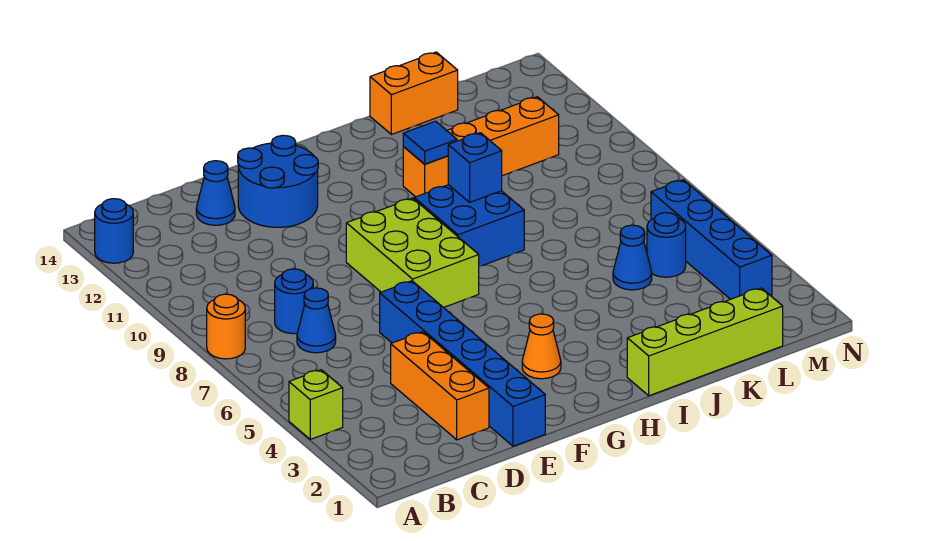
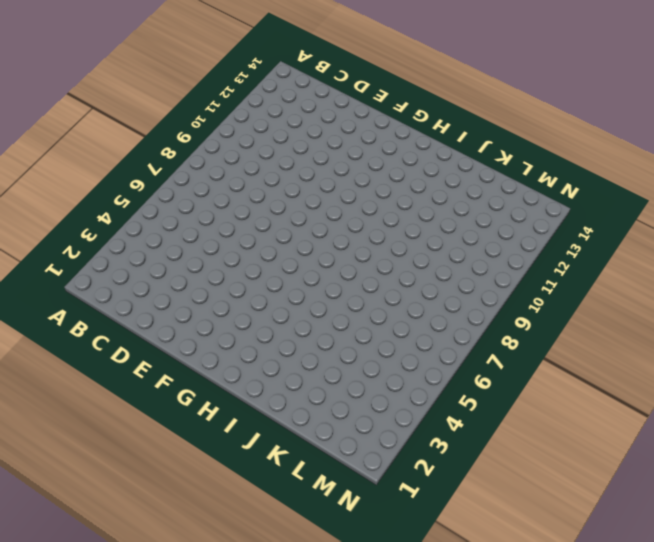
none -> lime brick A4 level 1
none -> orange round brick A8 level 1
none -> blue round brick A13 level 1

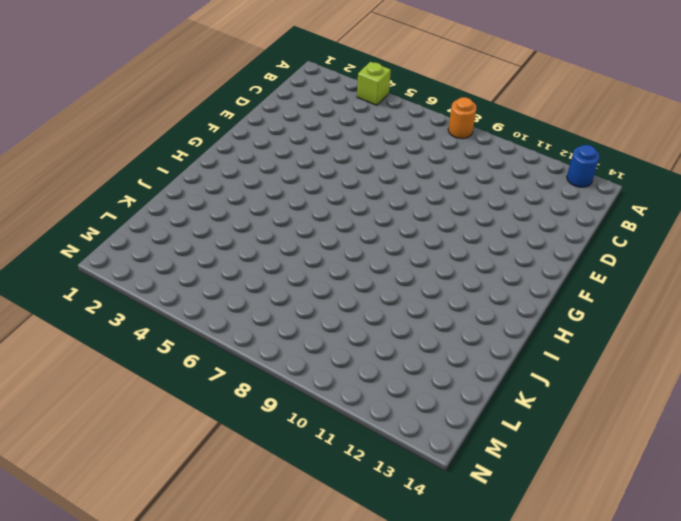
none -> blue cone C7 level 1
none -> blue round brick C8 level 1
none -> orange brick D2:D4 level 1

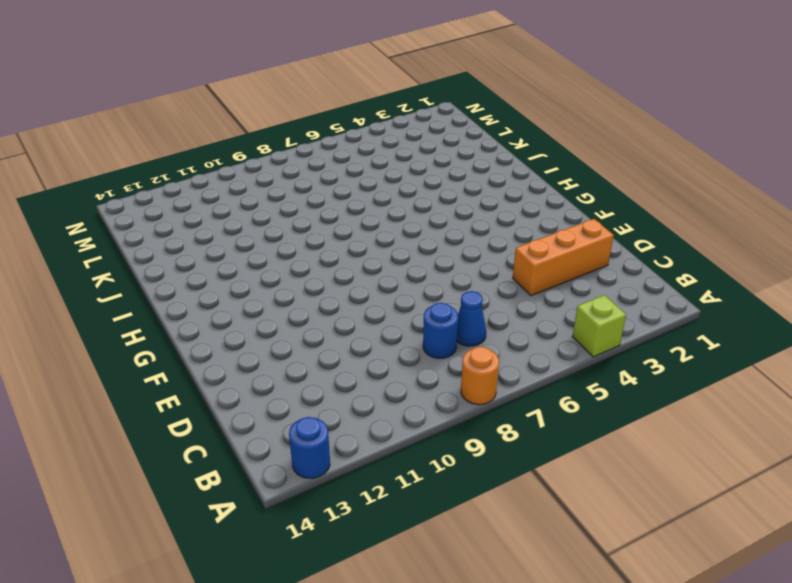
none -> blue cone D13 level 1
none -> blue brick E1:E6 level 1
none -> blue round brick E12:F13 level 1

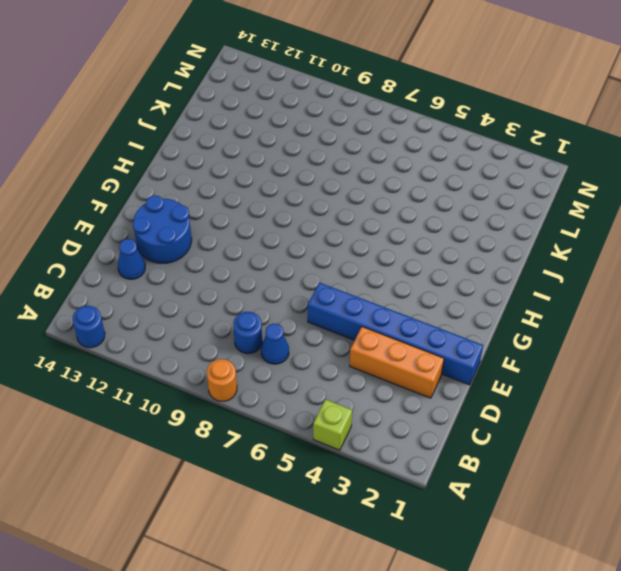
none -> lime brick F7:G9 level 1
none -> orange cone G3 level 1
none -> blue brick H8:I9 level 1

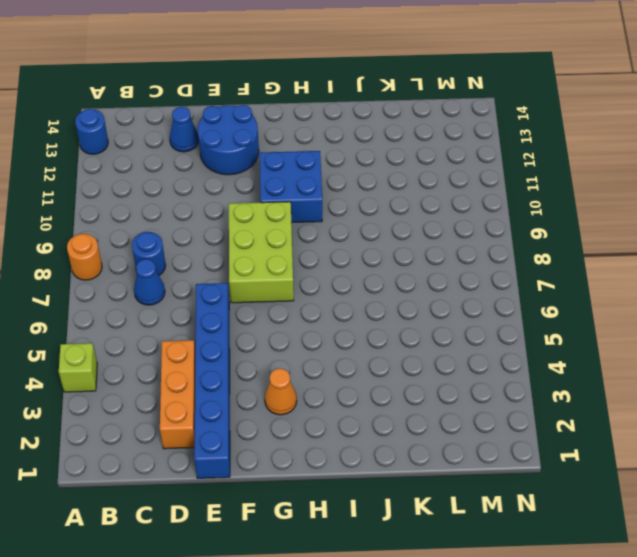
blue brick G10:H11 level 1 -> blue brick H8:I9 level 1
none -> lime brick I1:L1 level 1
none -> orange brick I11:L11 level 1
none -> orange brick J14:K14 level 1

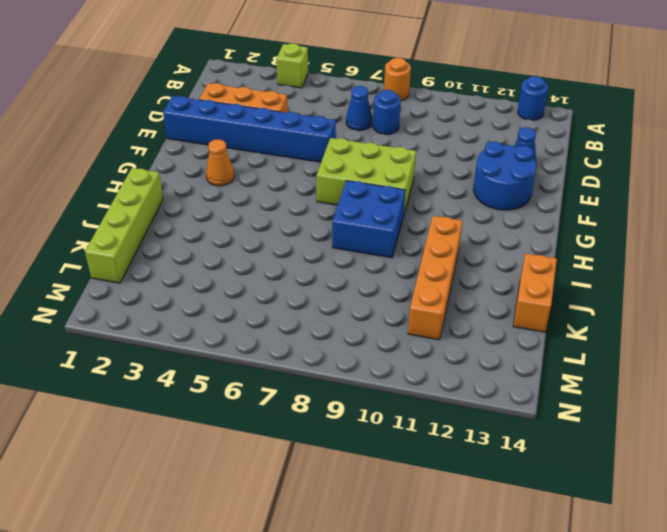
none -> blue cone K5 level 1
none -> blue round brick L5 level 1
none -> blue brick M3:M6 level 1

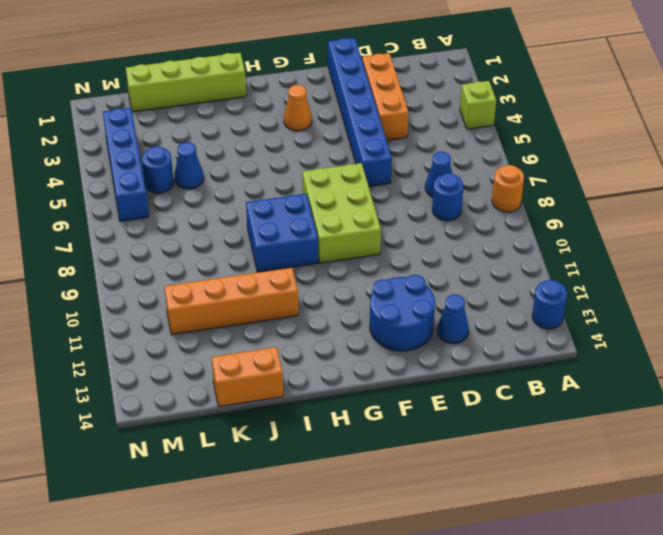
none -> blue brick I9 level 2
none -> blue tile I11 level 2

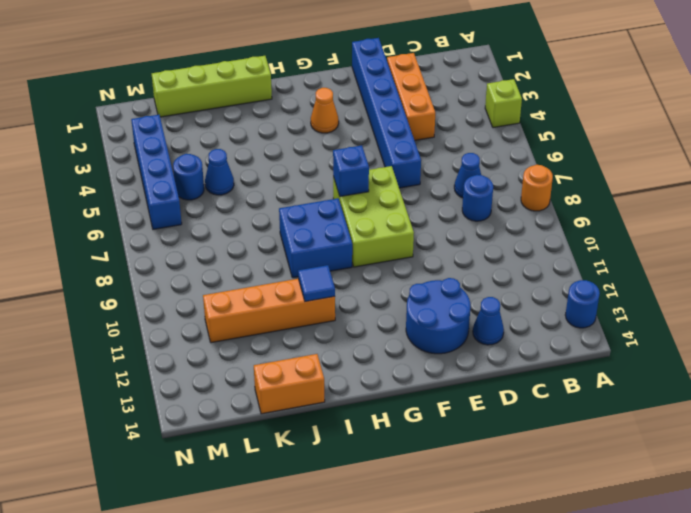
blue brick G7 level 2 -> blue brick I9 level 2

